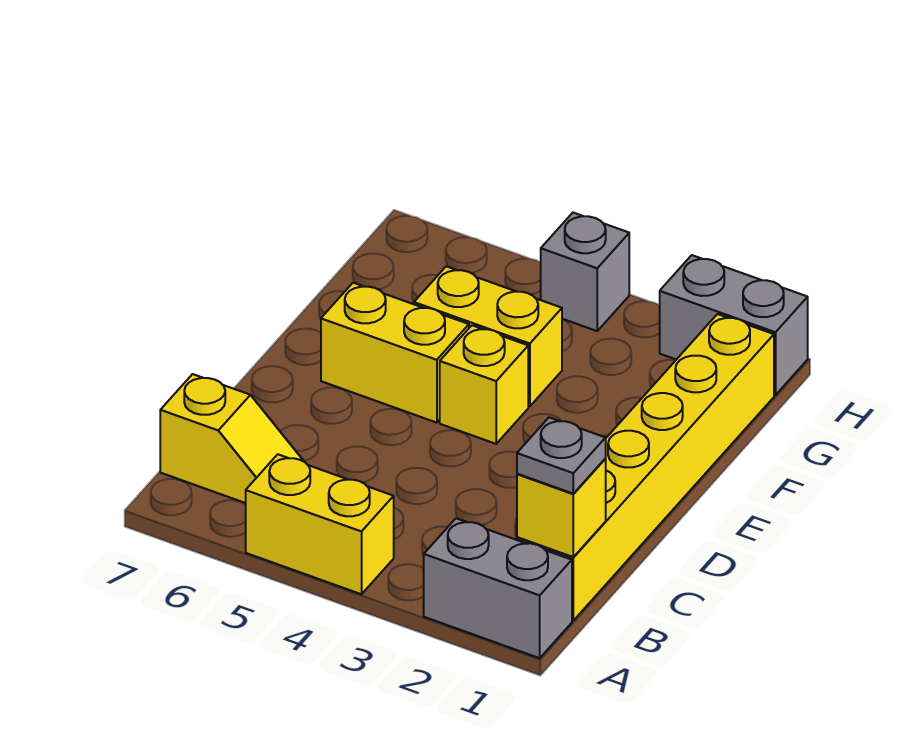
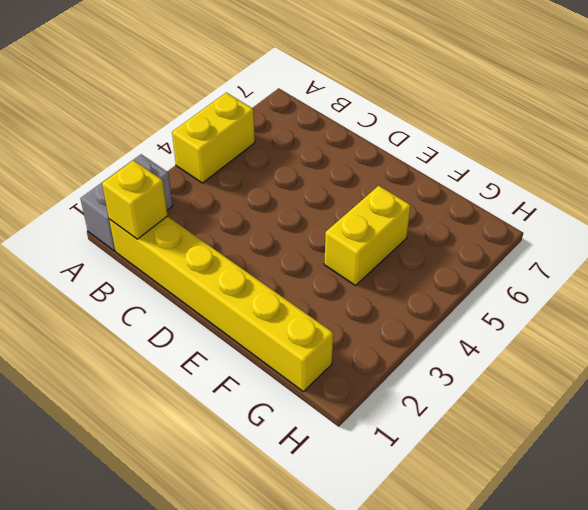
none -> yellow slope B6:B7 level 1 top 7
none -> yellow brick E4 level 1

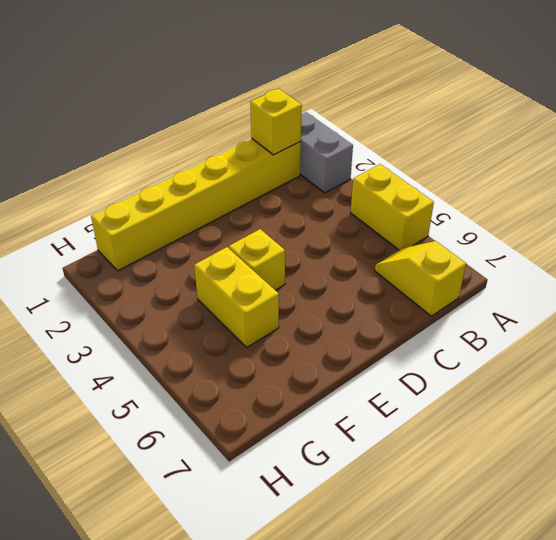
none -> yellow brick E5:E6 level 1
none -> grey brick H1:H2 level 1

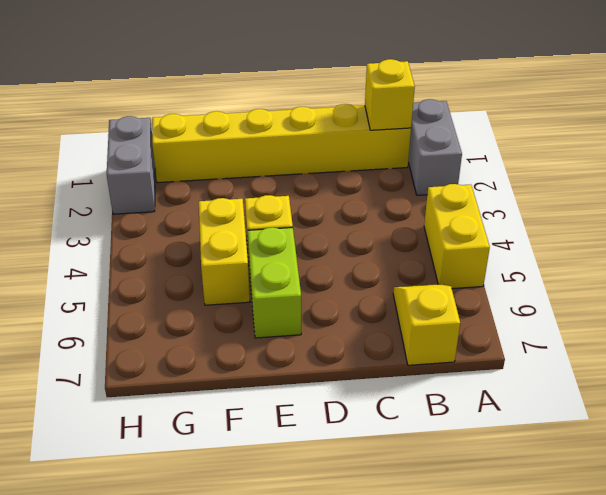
lime brick E5:E6 level 1 -> yellow brick E5:E6 level 1
none -> grey brick H4 level 1
none -> grey plate B1 level 3

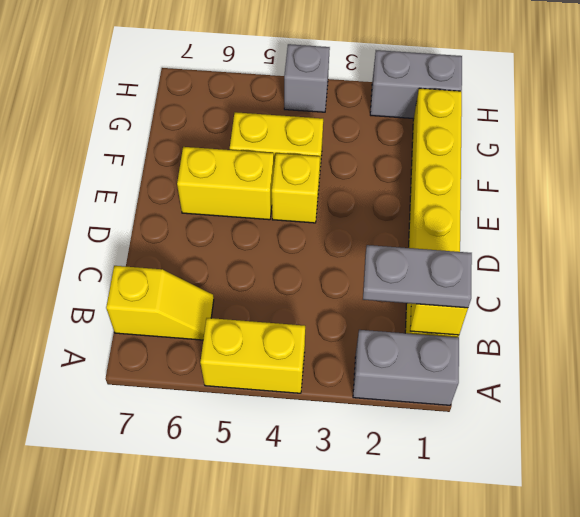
grey plate B1:B2 level 3 -> grey plate B1 level 3

